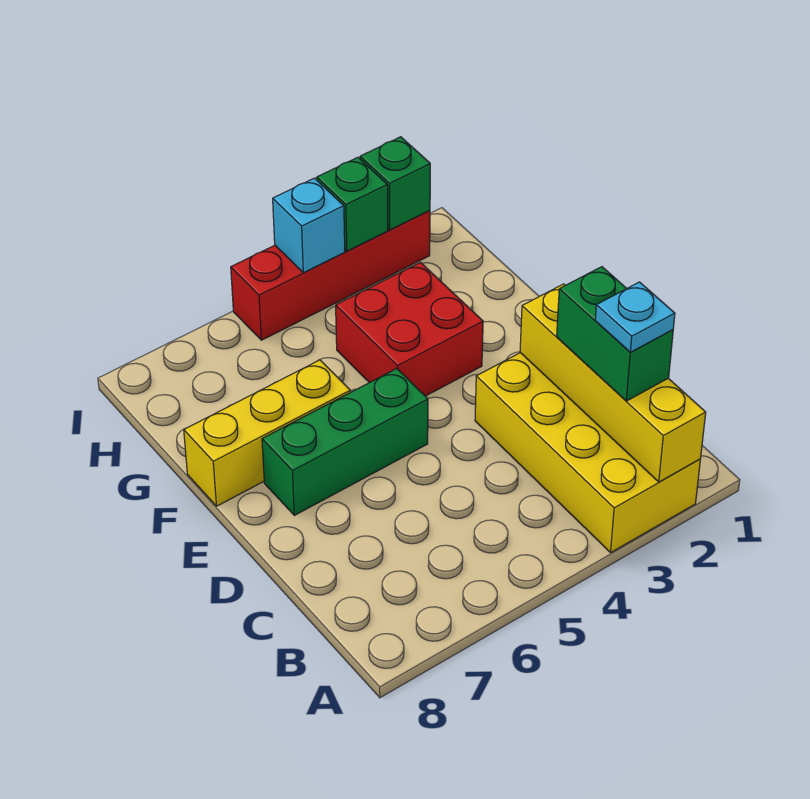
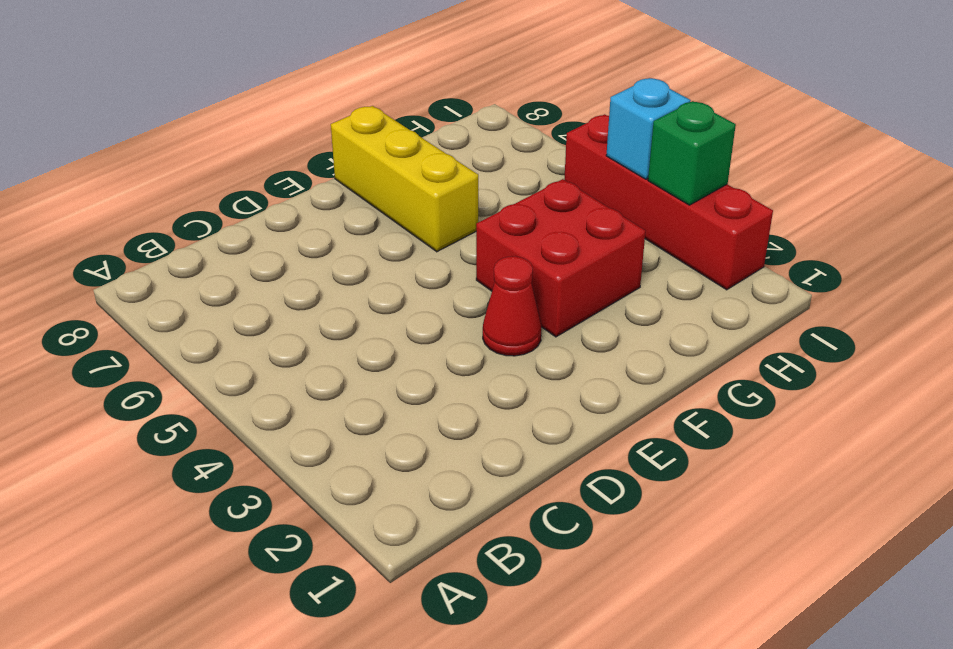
red cone E3 level 1 -> none
none -> yellow brick A2:D3 level 1
none -> green brick E5:E7 level 1

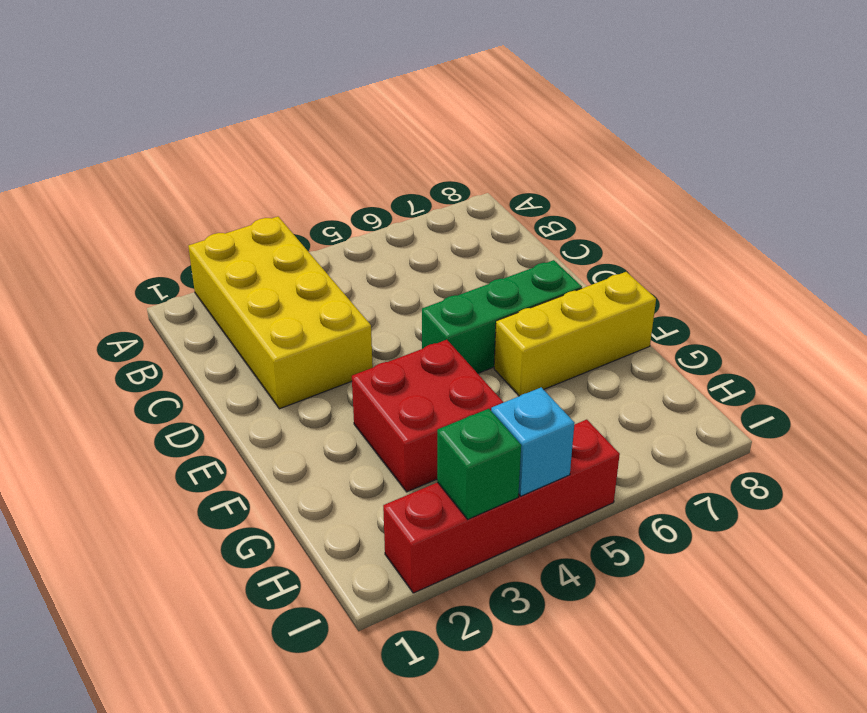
none -> yellow brick A2:D2 level 2
none -> green brick I2 level 2

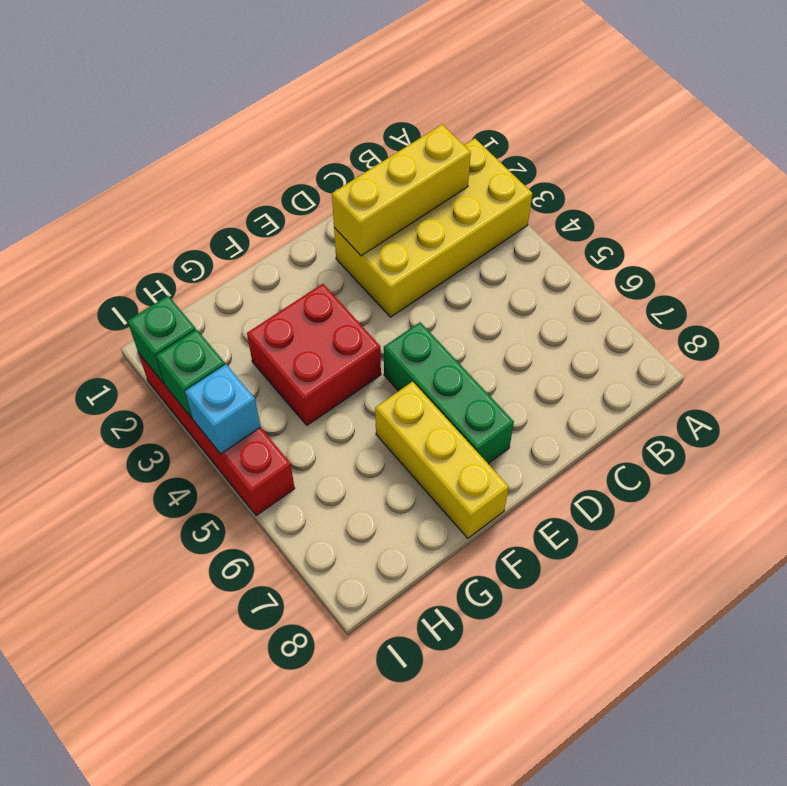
yellow brick B2:D2 level 2 -> yellow brick A2:D2 level 2
none -> green brick B2:C2 level 3
none -> cyan plate B2 level 4

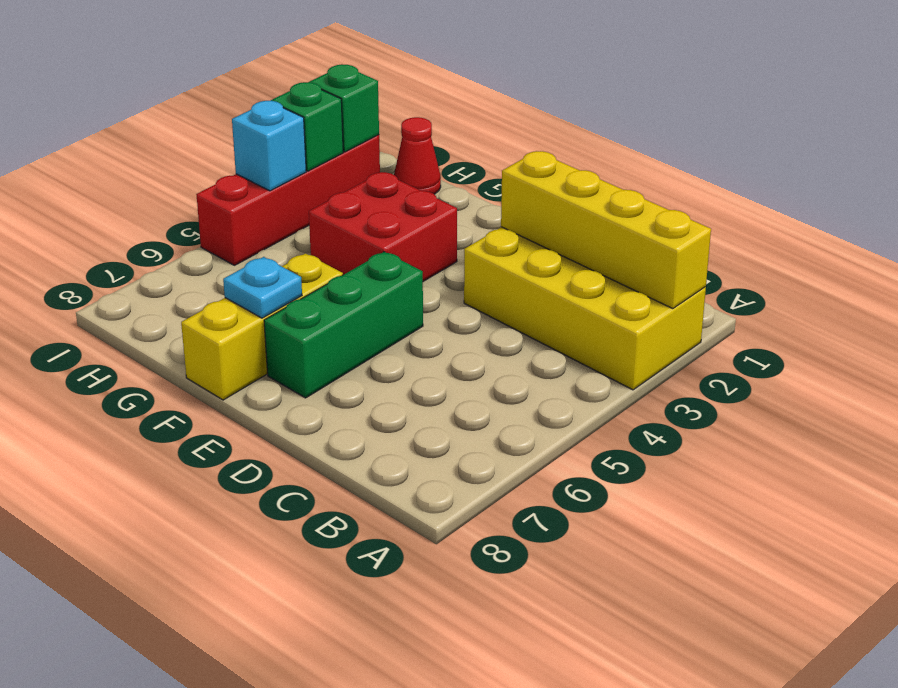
cyan plate F7 level 2 -> cyan plate B2 level 4
red cone H1 level 1 -> none
none -> green brick B2:C2 level 3

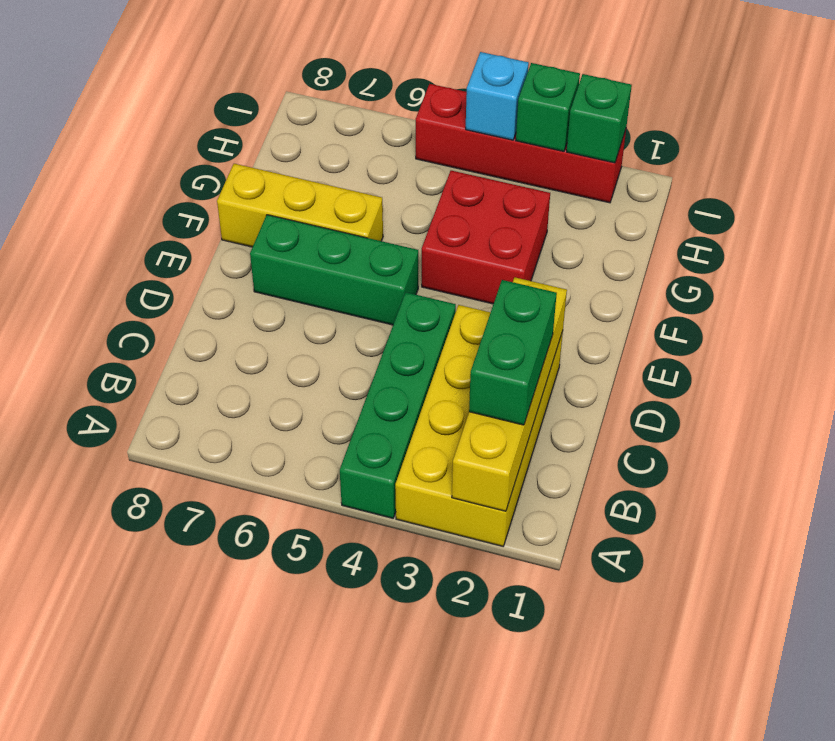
green brick A4:D4 level 1 -> none
none -> cyan plate B2 level 4

